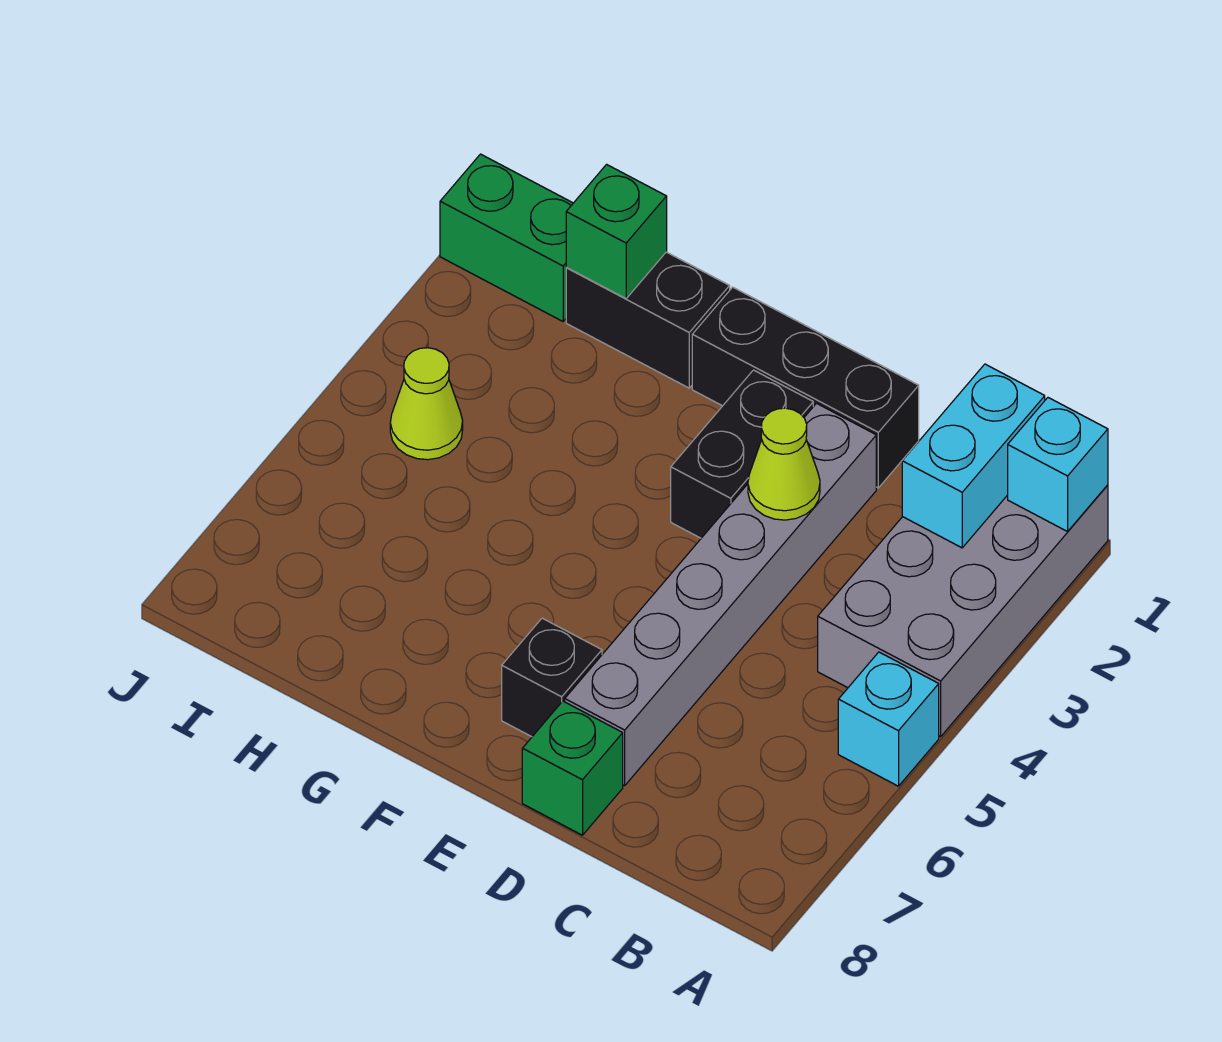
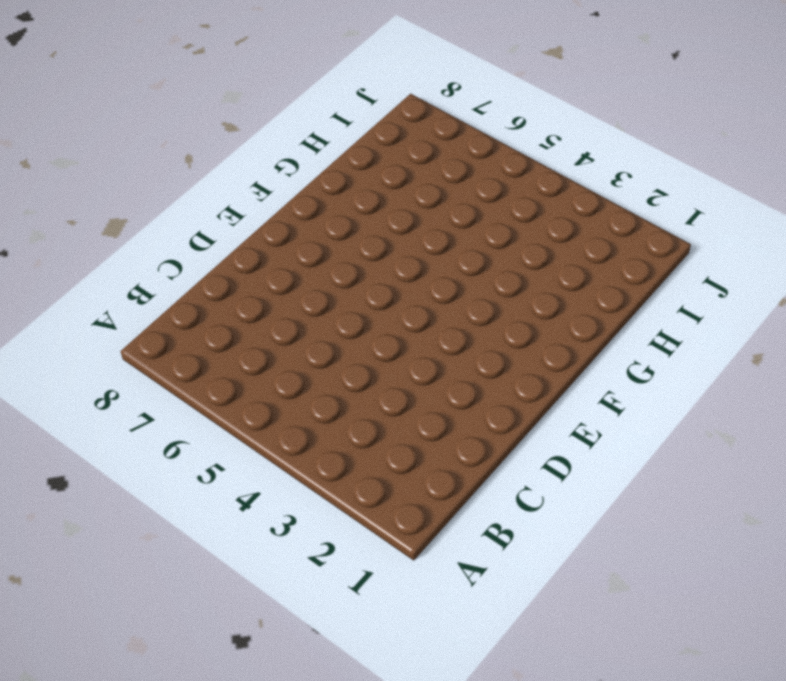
none -> grey brick A1:B4 level 1
none -> cyan brick A5 level 1
none -> black brick D1:F1 level 1

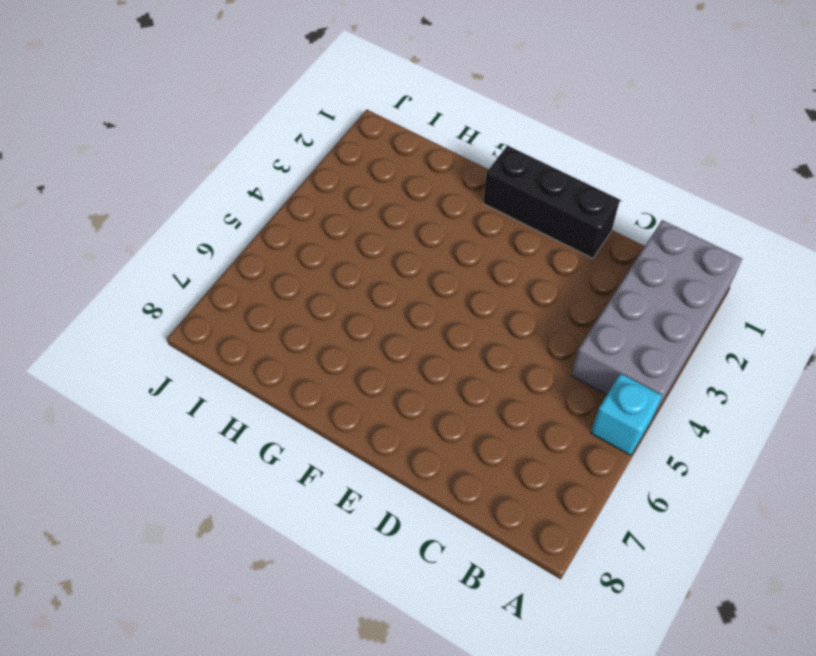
none -> grey brick D2:D7 level 1
none -> green brick D8 level 1
none -> black brick E2:E3 level 1

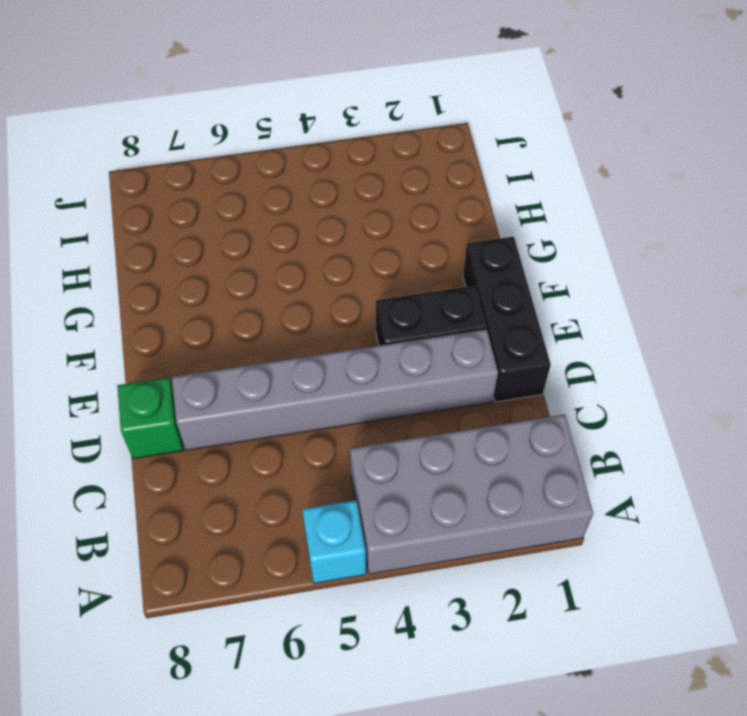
none -> black brick E7 level 1
none -> black brick G1:H1 level 1
none -> green brick I1:J1 level 1

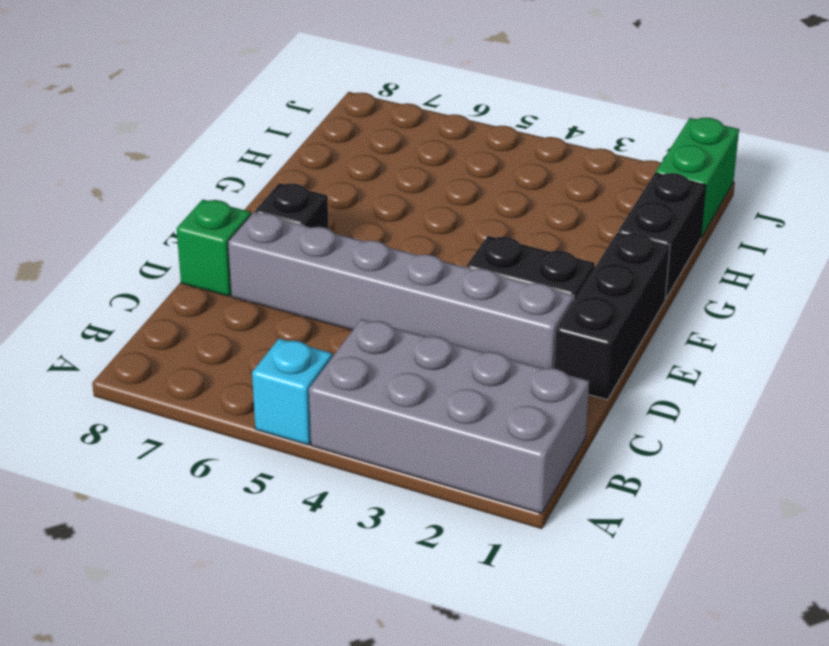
none -> lime cone I4 level 1
none -> cyan brick A1 level 2
none -> cyan brick B1:B2 level 2

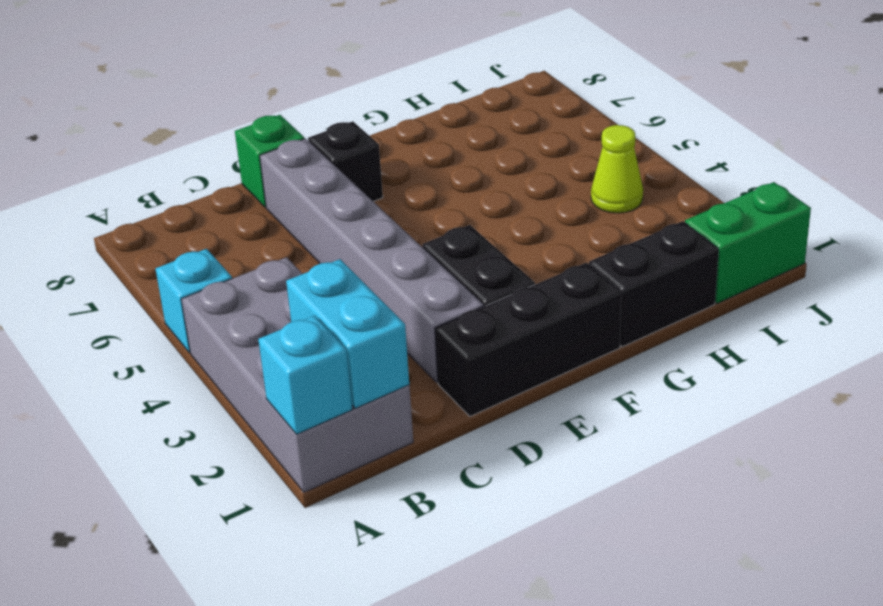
none -> lime cone D3 level 2
none -> green brick H1 level 2

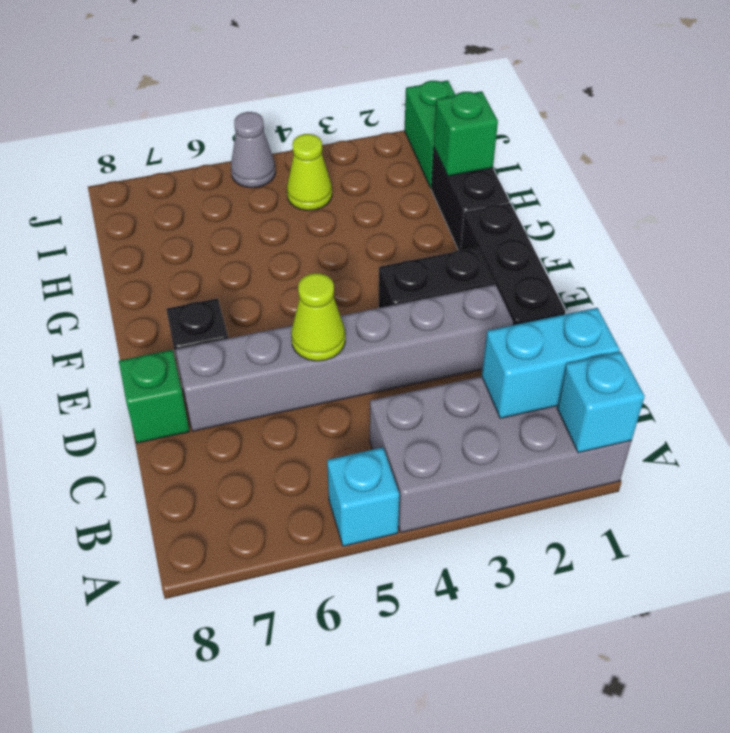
lime cone D5 level 2 -> lime cone D3 level 2
grey cone J5 level 1 -> none

